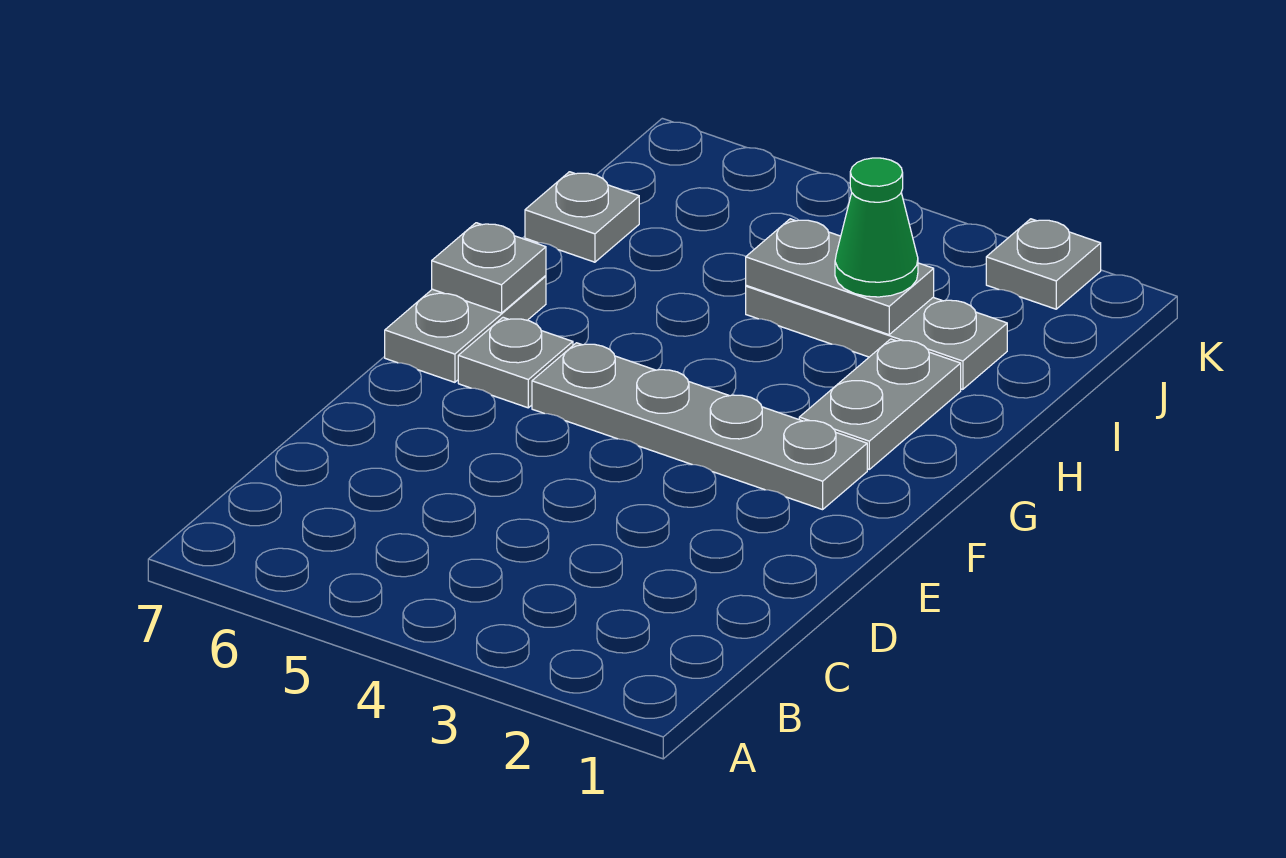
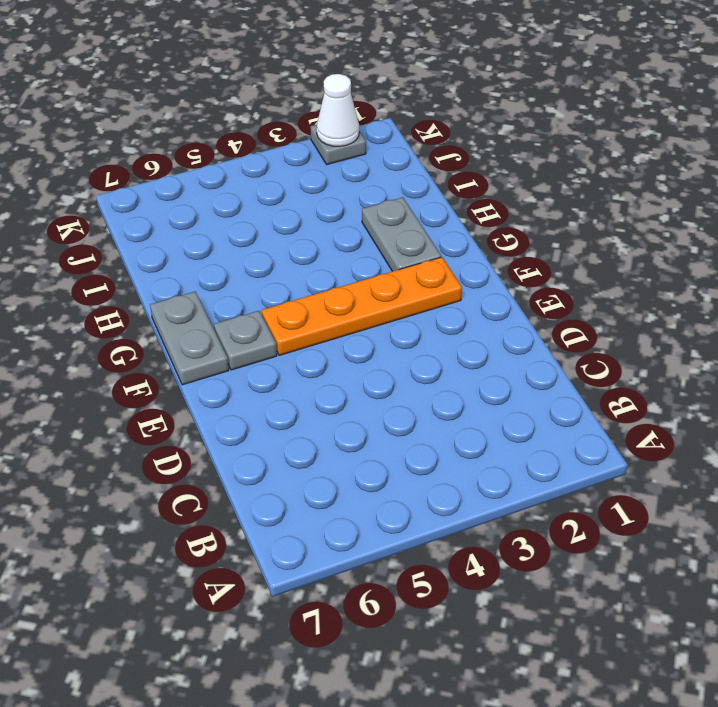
orange plate F2:F5 level 1 -> grey plate F2:F5 level 1
white cone K2 level 2 -> none
none -> grey plate I2:I4 level 1
none -> grey plate I7 level 1

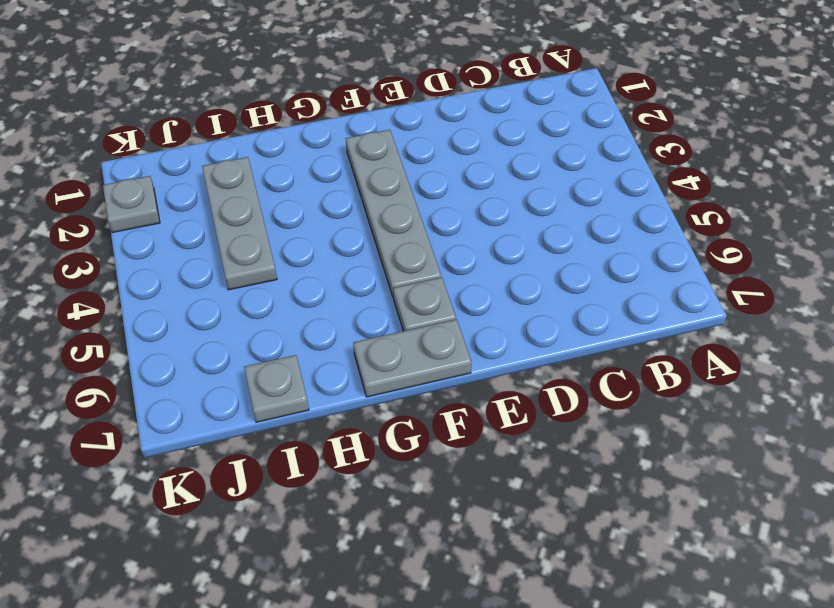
none -> grey plate G2:H2 level 1
none -> grey plate G7 level 2

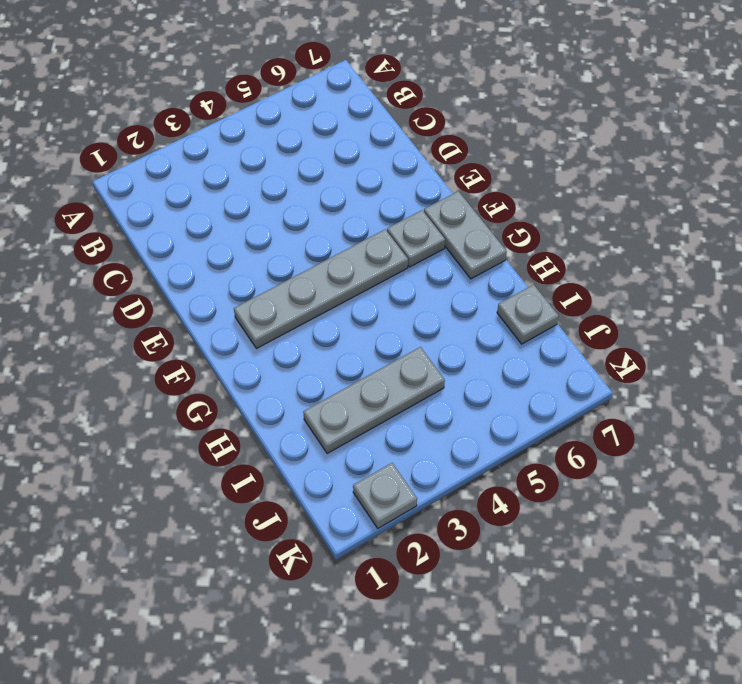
none -> grey plate G2:H2 level 1
none -> grey plate G7 level 2

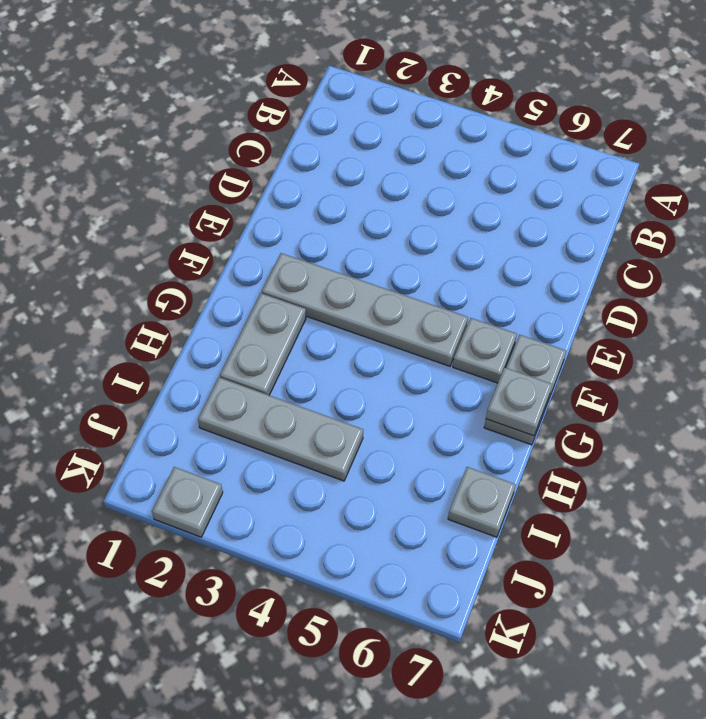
none -> grey plate I3:I4 level 2
none -> green cone I3 level 3

